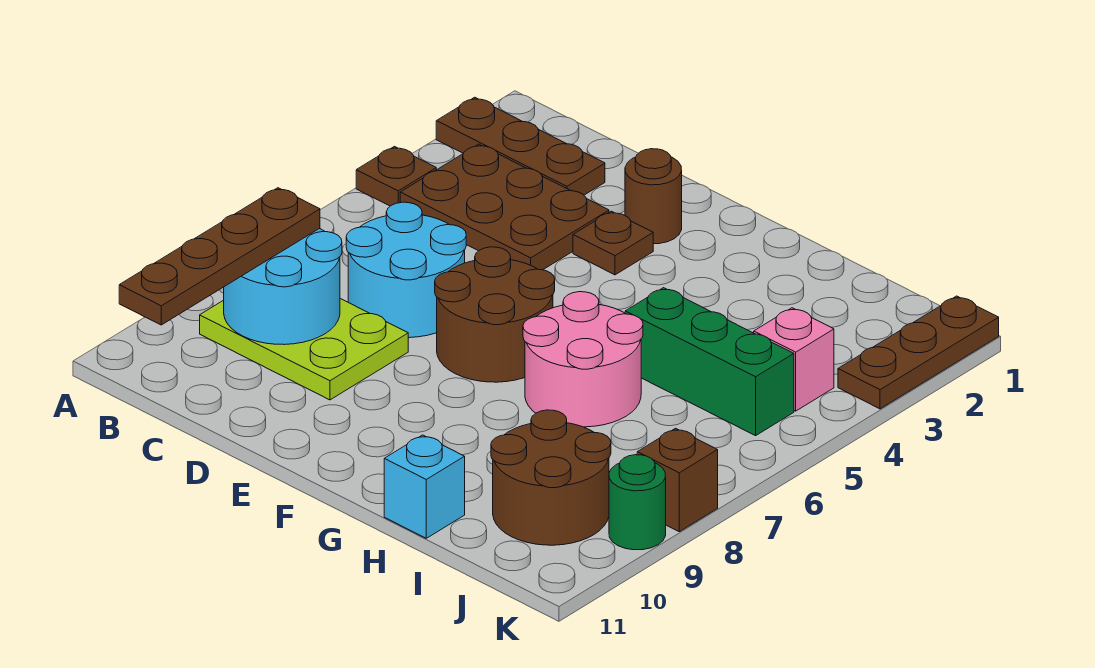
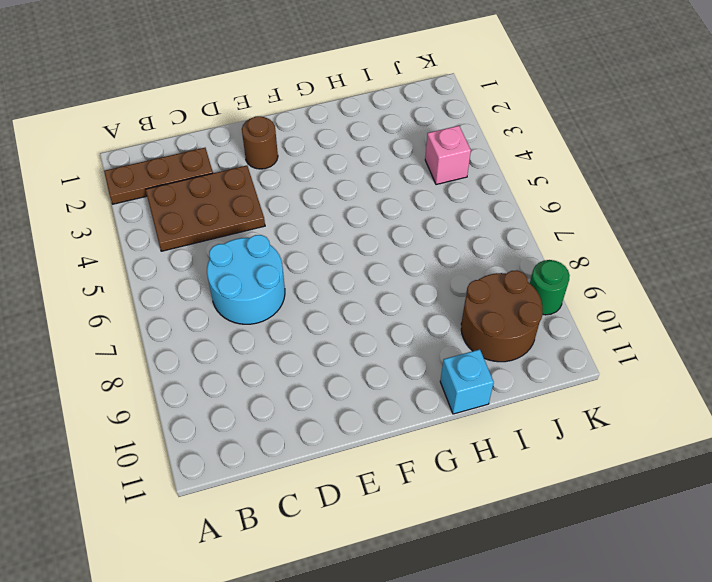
none -> brown plate A4 level 1
none -> lime plate B8:D9 level 1
none -> brown plate E3 level 1

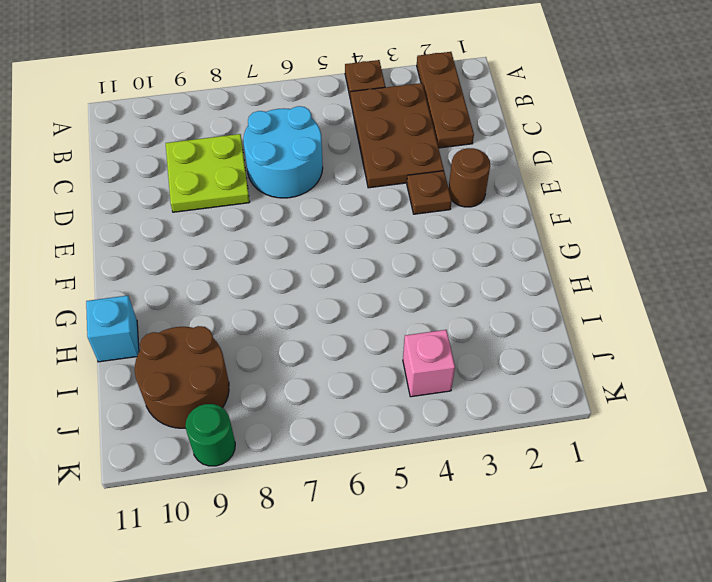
lime plate C8:D9 level 1 -> lime plate B8:D9 level 1
none -> brown round brick E6:F7 level 1
none -> pink round brick G6:H7 level 1
none -> green brick H5:J5 level 1

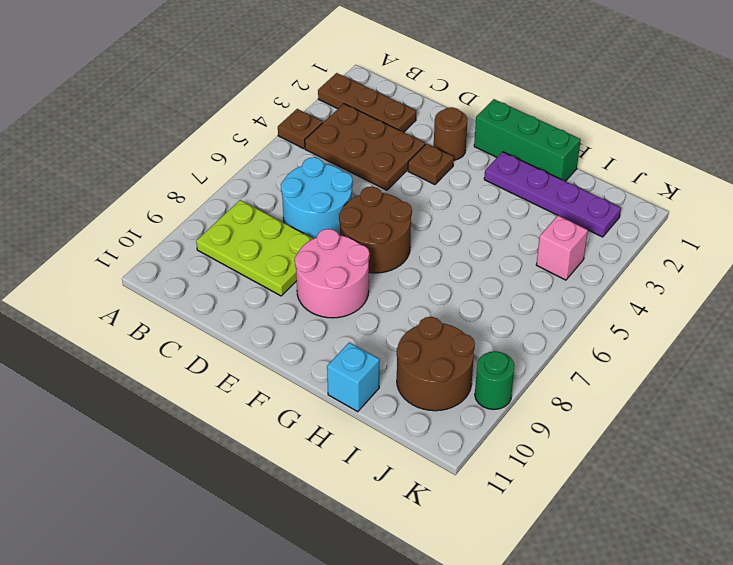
pink round brick E8:F9 level 1 -> pink round brick G6:H7 level 1
green brick F1:H1 level 1 -> green brick H5:J5 level 1
purple plate G2:J2 level 1 -> none
none -> brown plate K1:K3 level 1
none -> brown brick K8 level 1
none -> cyan round brick B8:C9 level 2

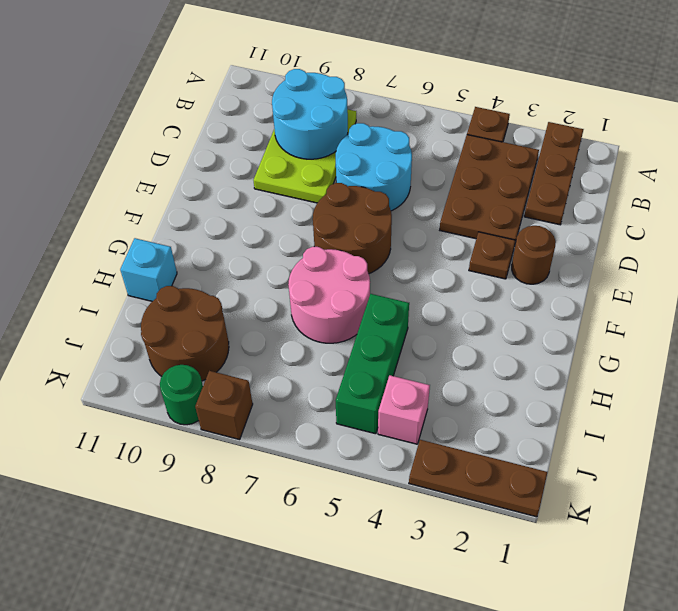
none -> brown plate B8:B11 level 3

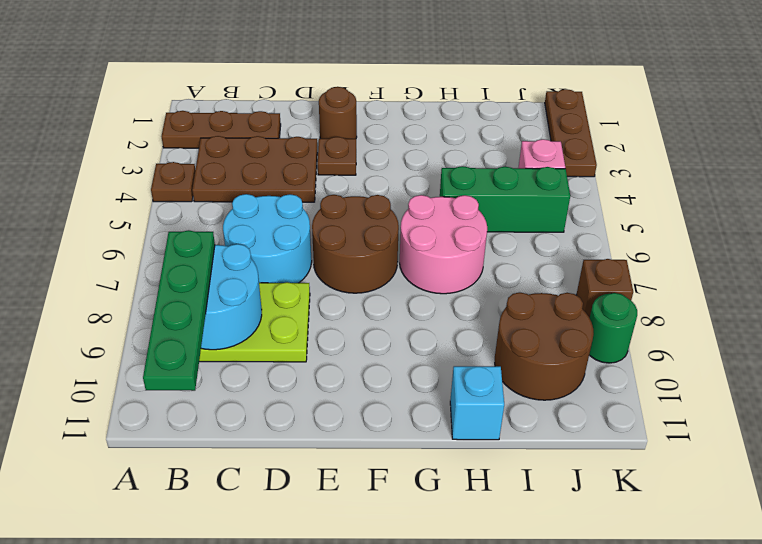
green plate B8:B11 level 3 -> brown plate B8:B11 level 3

